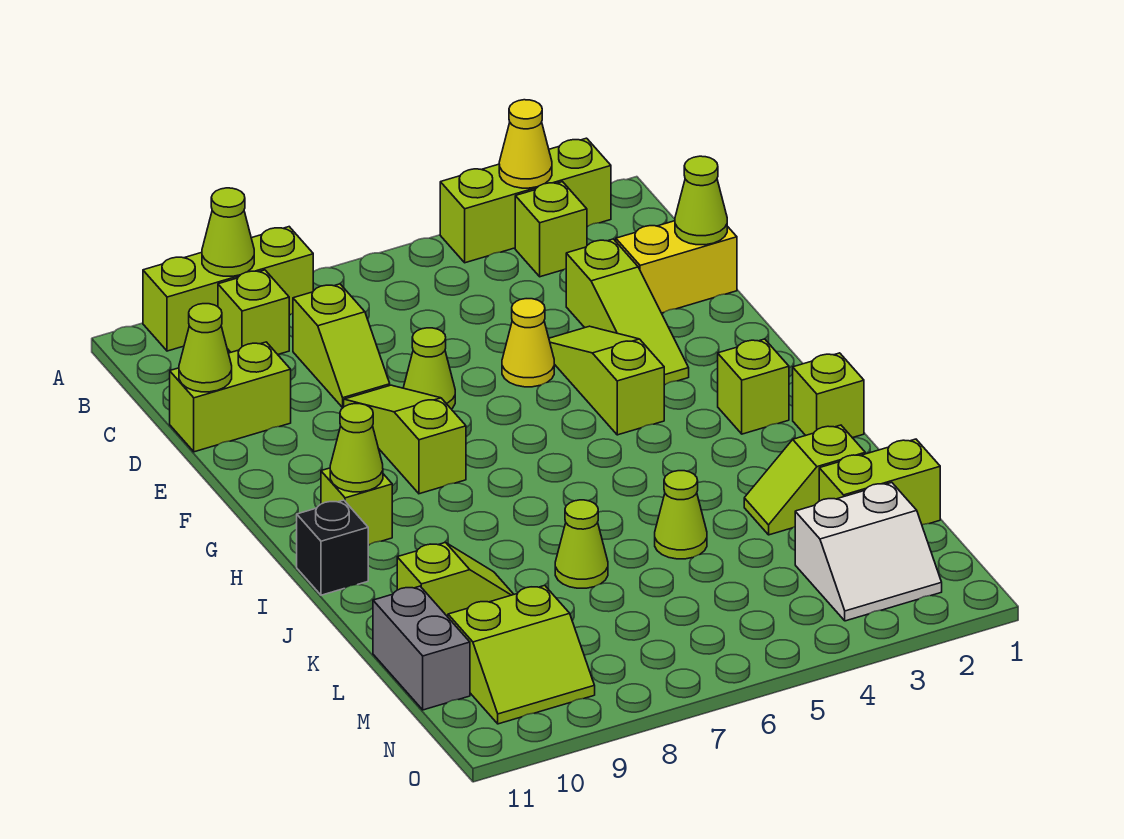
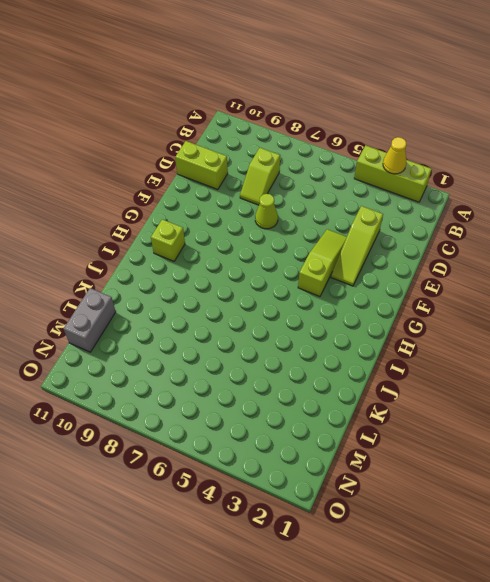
none -> lime brick A8:A10 level 1
none -> lime brick B3 level 1
none -> lime brick B9 level 1

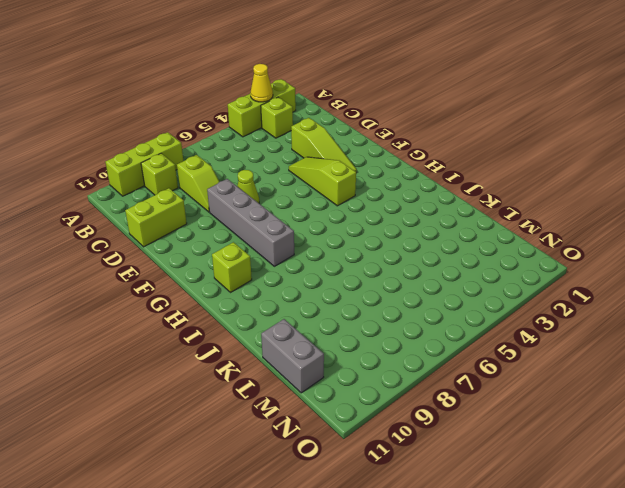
grey brick E8:H8 level 1 -> lime slope E8:G8 level 1 top G
none -> yellow brick D1:D2 level 1
none -> yellow cone E5 level 1
none -> lime brick H2 level 1

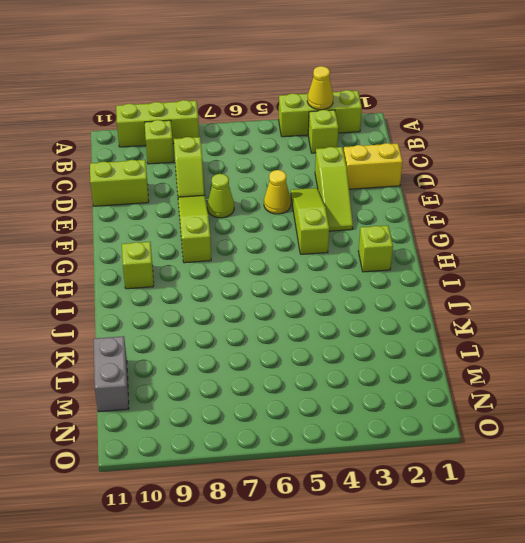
none -> lime brick I1 level 1
none -> black brick I11 level 1
none -> lime slope K2:K3 level 1 top 2

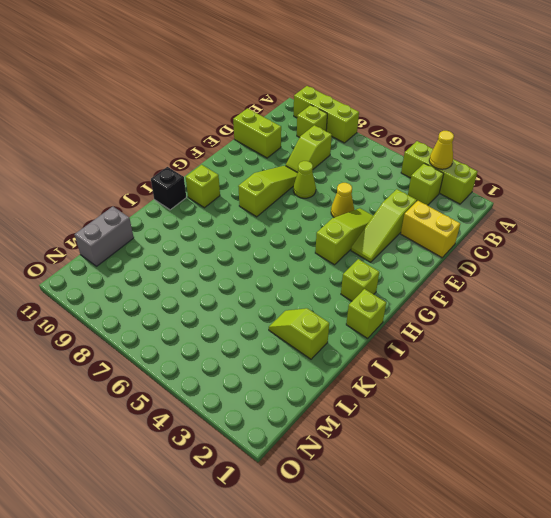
none -> lime cone K5 level 1
none -> lime cone K7 level 1
none -> lime slope K9:K10 level 1 top 10

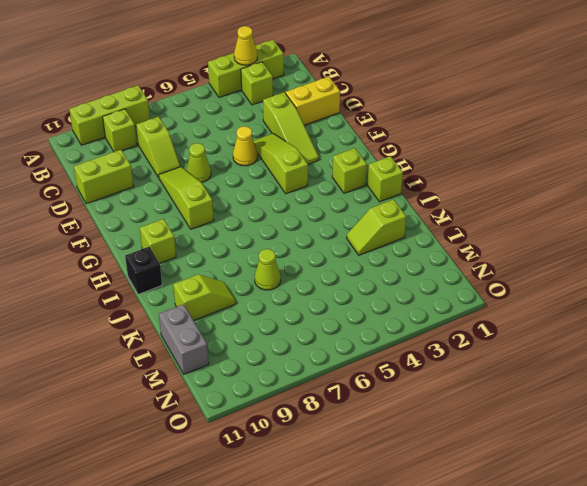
none -> lime cone K5 level 1
none -> lime brick L1:L2 level 1
none -> white slope M2:N3 level 1 top M

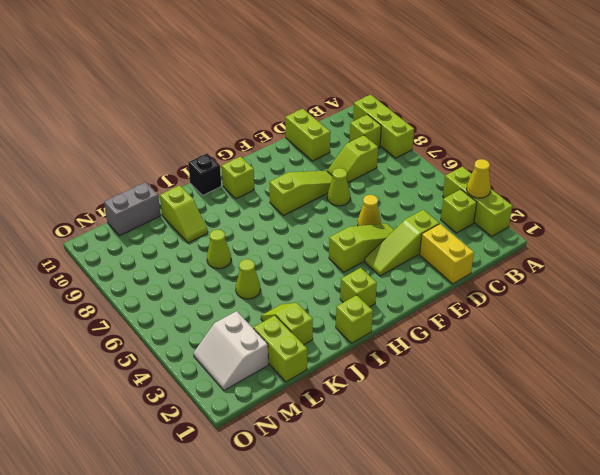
none -> lime slope M9:N10 level 1 top M
none -> lime cone A9 level 2
none -> lime cone D1 level 2

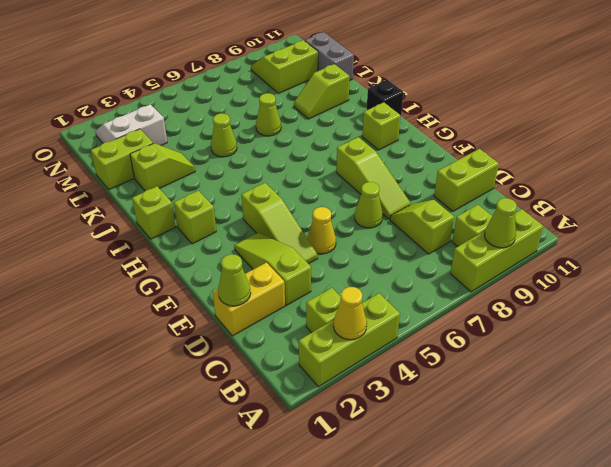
none -> lime cone D11 level 2
none -> lime cone H10 level 2

